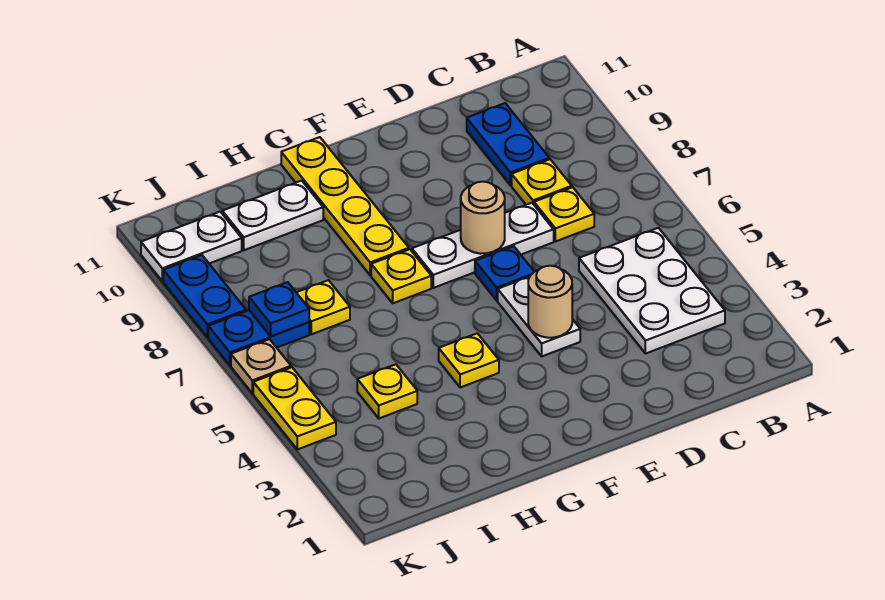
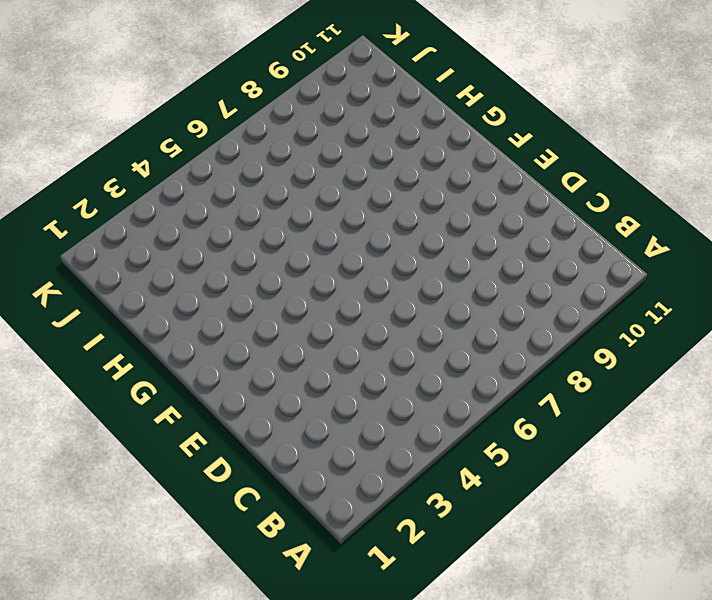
none -> white plate B3:C5 level 1
none -> yellow plate C7 level 1
none -> yellow plate C8 level 1

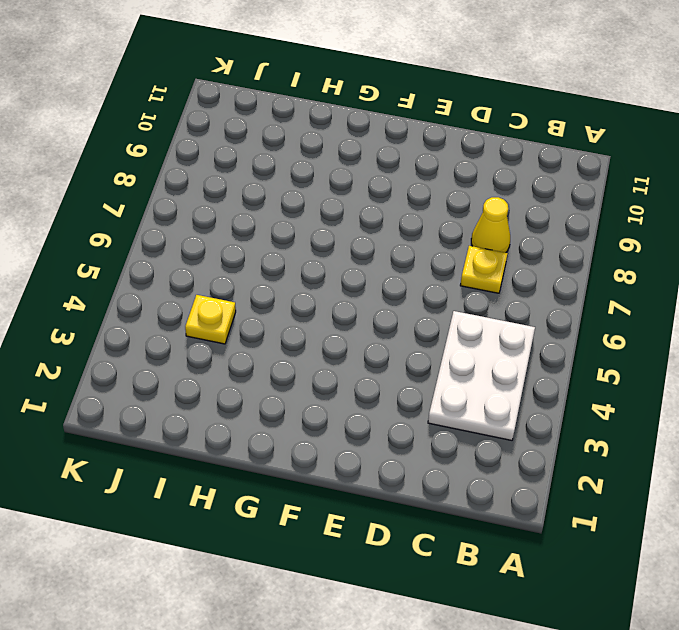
yellow cone C8 level 1 -> yellow plate C8 level 1
none -> blue plate C9:C10 level 1
none -> white plate D7:F7 level 1
none -> white plate E4:E5 level 1

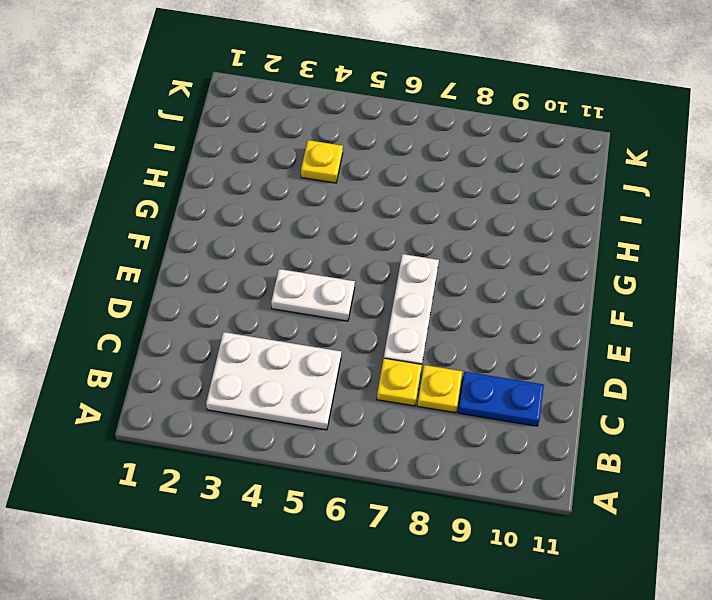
none -> blue plate E6 level 1
none -> yellow plate G4 level 1
none -> yellow plate G7 level 1

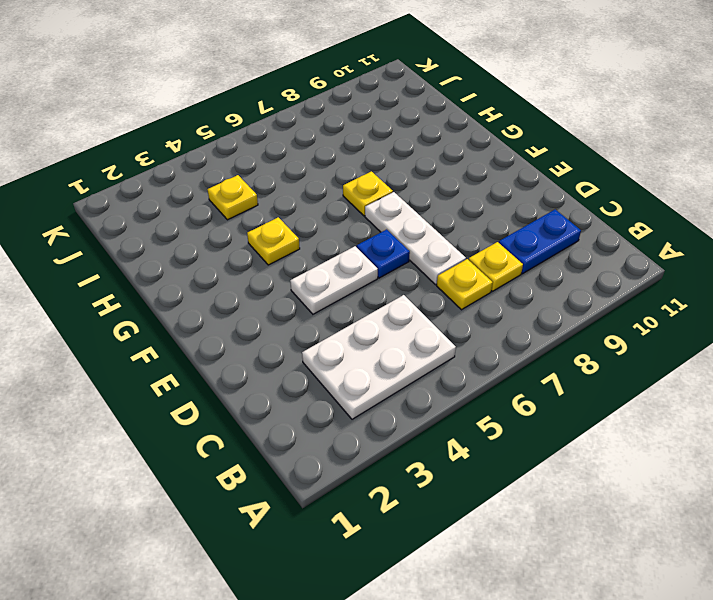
none -> yellow plate G8:G11 level 1
none -> white plate H10:I10 level 1
none -> yellow plate I7 level 1

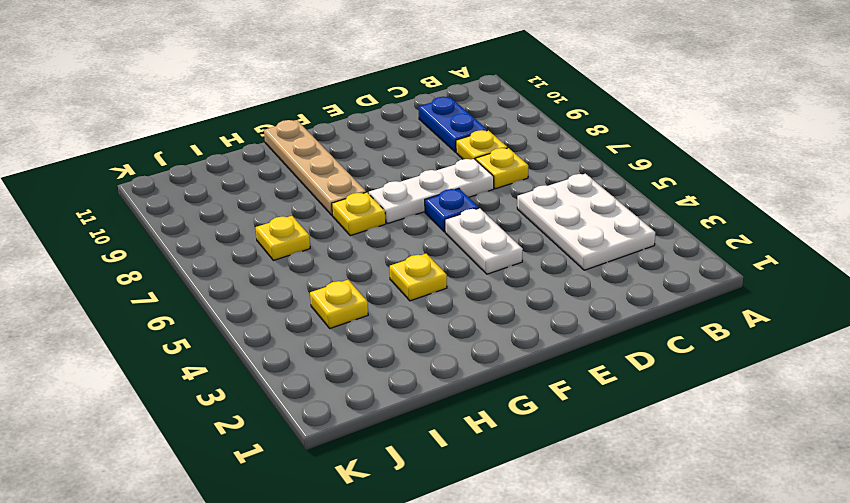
tan plate G8:G11 level 1 -> yellow plate G8:G11 level 1
none -> white plate H10:I10 level 1
none -> blue plate J7:K7 level 1
none -> white plate J10:K10 level 1

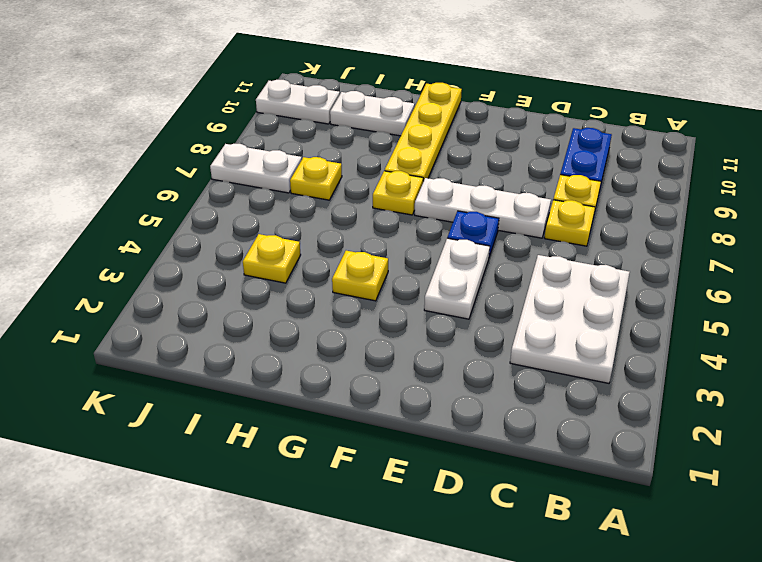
white plate J7:K7 level 1 -> blue plate J7:K7 level 1
none -> yellow plate K4:K5 level 1
none -> tan plate K6 level 1
none -> blue plate K8:K9 level 1

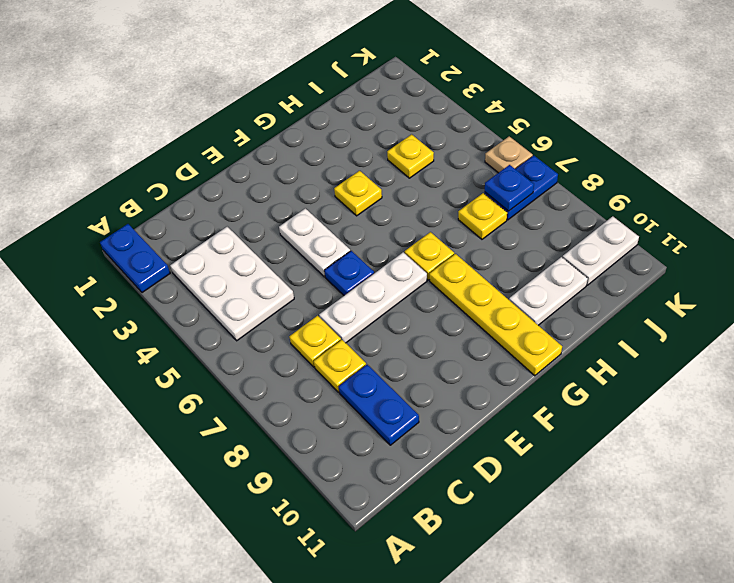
blue plate A1:A2 level 1 -> blue plate K8:K9 level 1
none -> yellow plate K4:K5 level 1
none -> tan round brick E4 level 2
none -> tan round brick E7 level 2

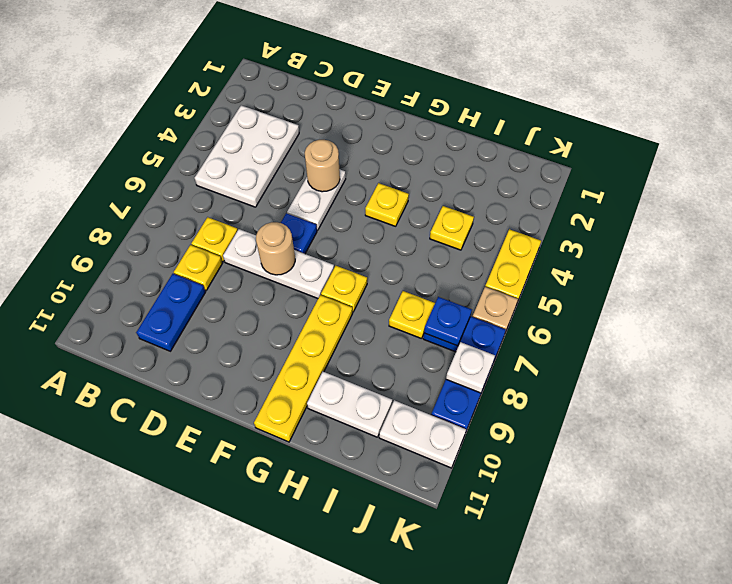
white plate K8 level 2 -> none

